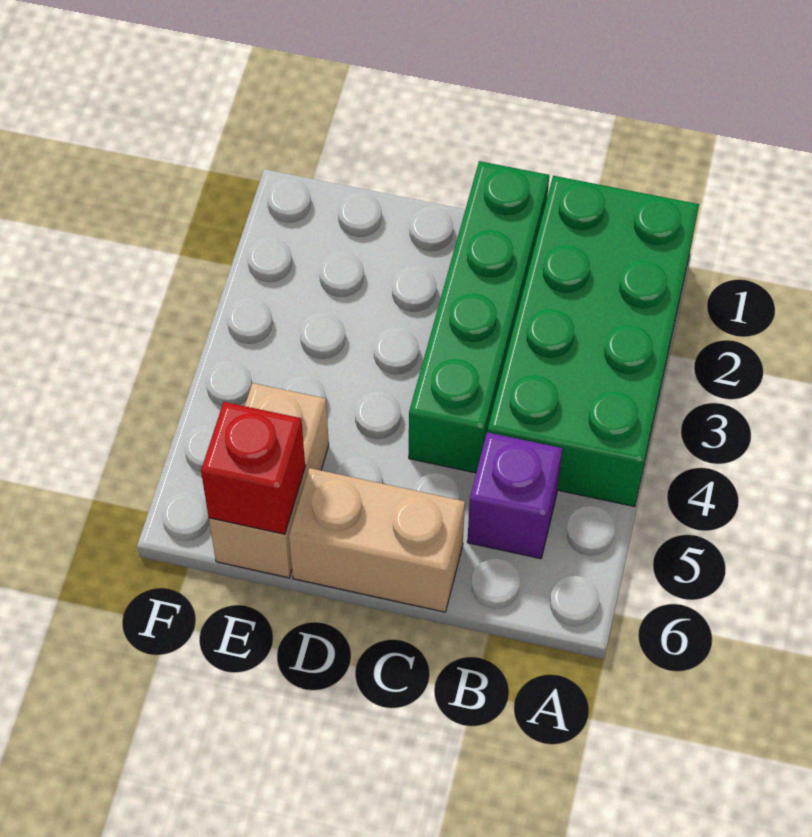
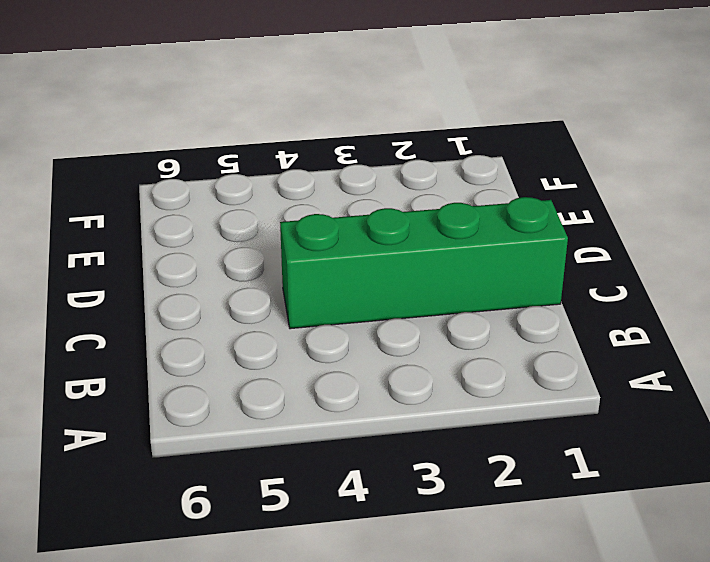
none -> green brick A1:B4 level 1
none -> purple brick B5 level 1

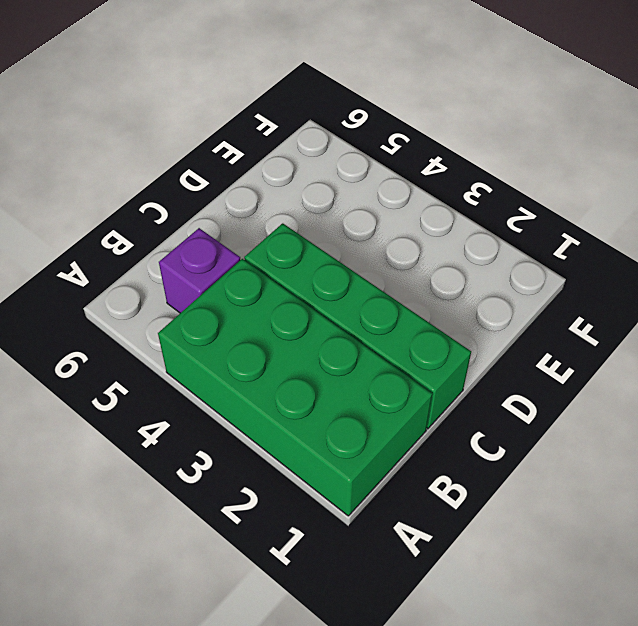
none -> tan brick C6:D6 level 1
none -> tan brick E5:E6 level 1

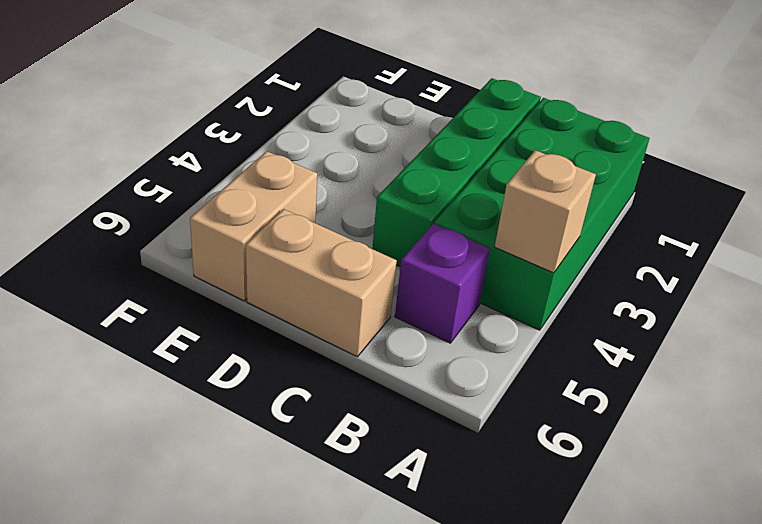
tan brick A4 level 2 -> none
none -> red brick E6 level 2

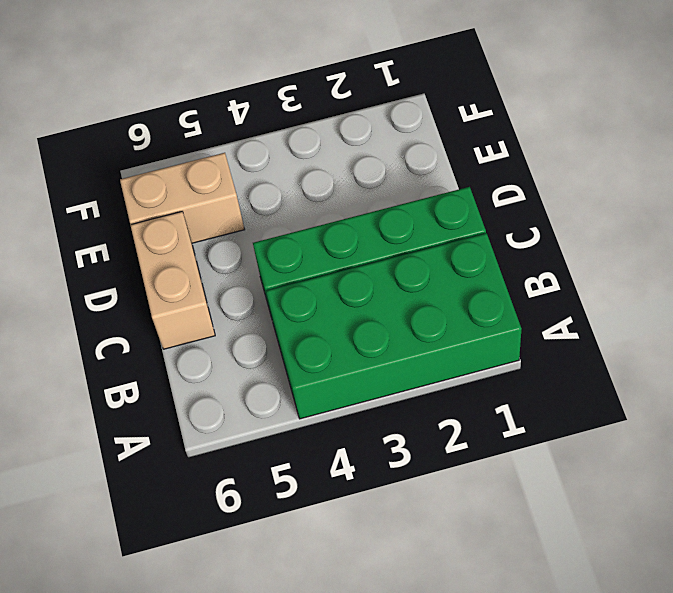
none -> purple brick B5 level 1
none -> red brick E6 level 2

